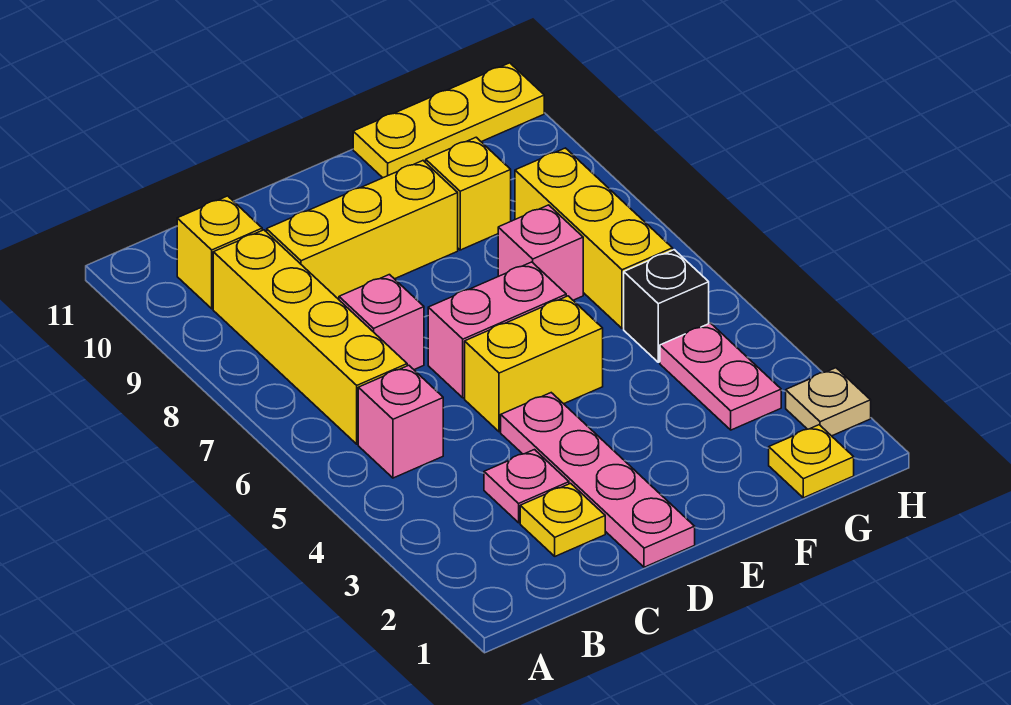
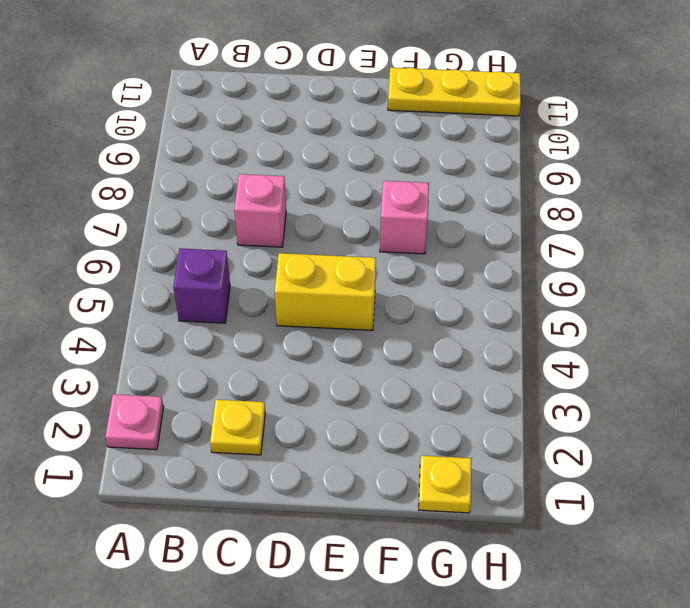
pink plate A2 level 1 -> pink plate C3 level 1
purple brick B5 level 1 -> pink brick B5 level 1
none -> yellow brick B6:B9 level 1
none -> yellow brick B10 level 1
none -> yellow brick C9:E9 level 1

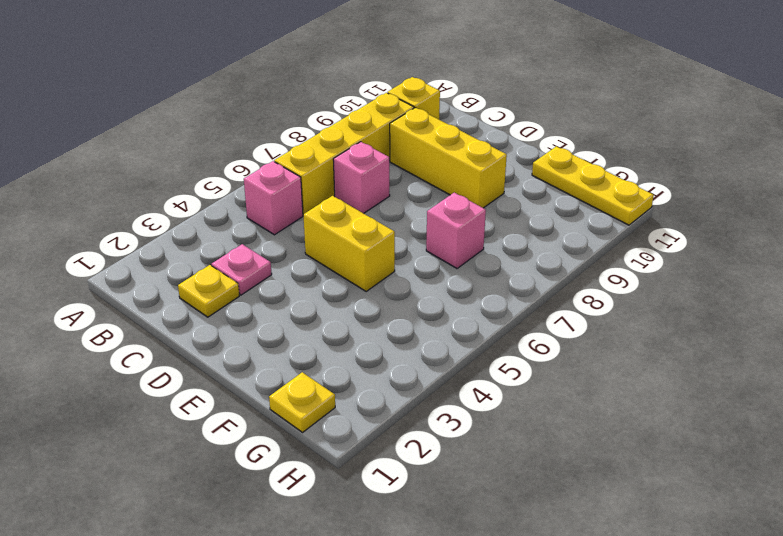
none -> pink plate D1:D4 level 1
none -> pink brick D6:E6 level 1
none -> yellow brick F9 level 1

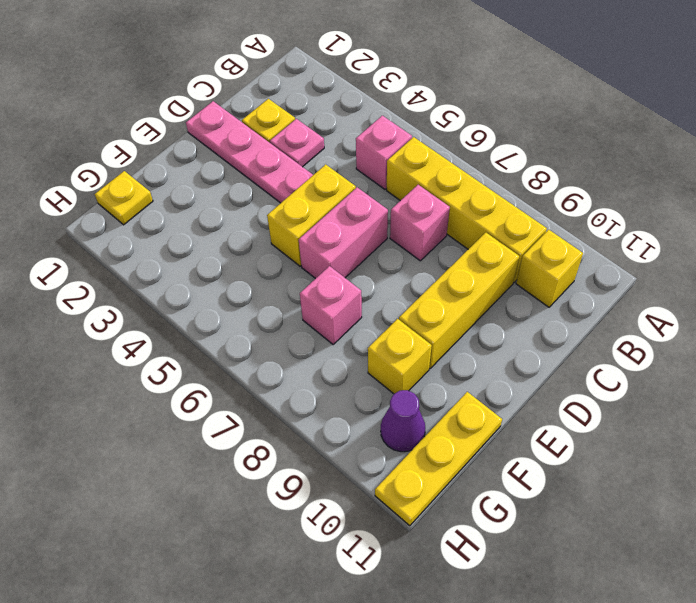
purple cone G10 level 1 -> none
none -> pink plate G3:G4 level 1
none -> black brick G5 level 1
none -> yellow brick G6:G8 level 1

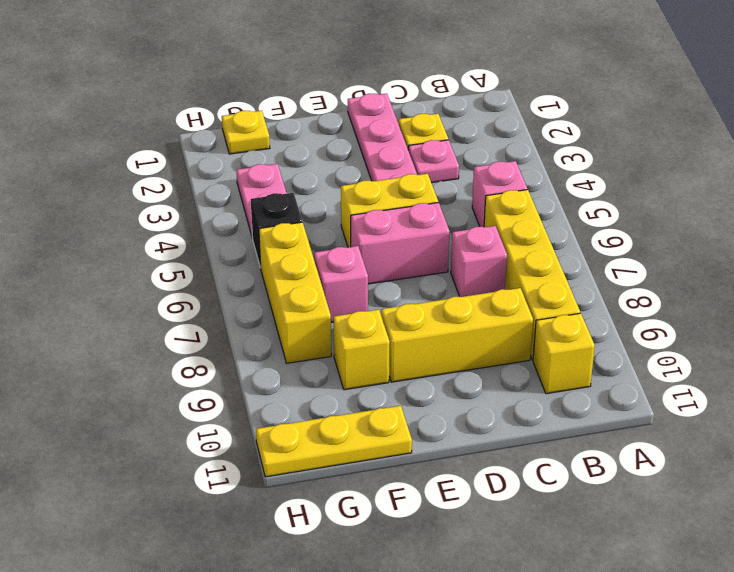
none -> tan plate H2 level 1

